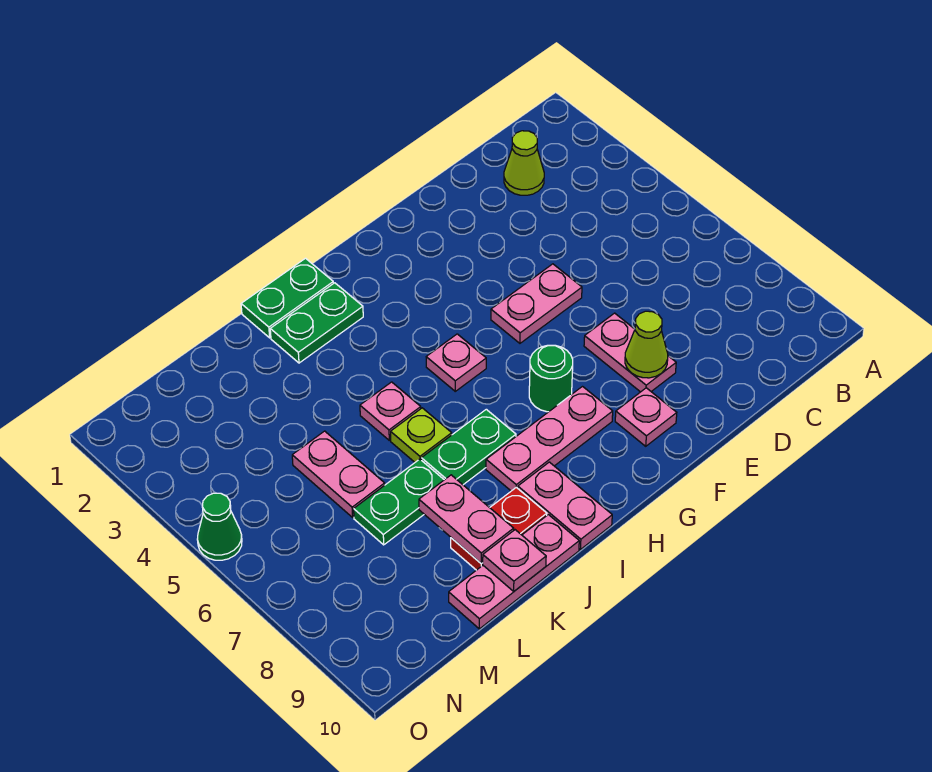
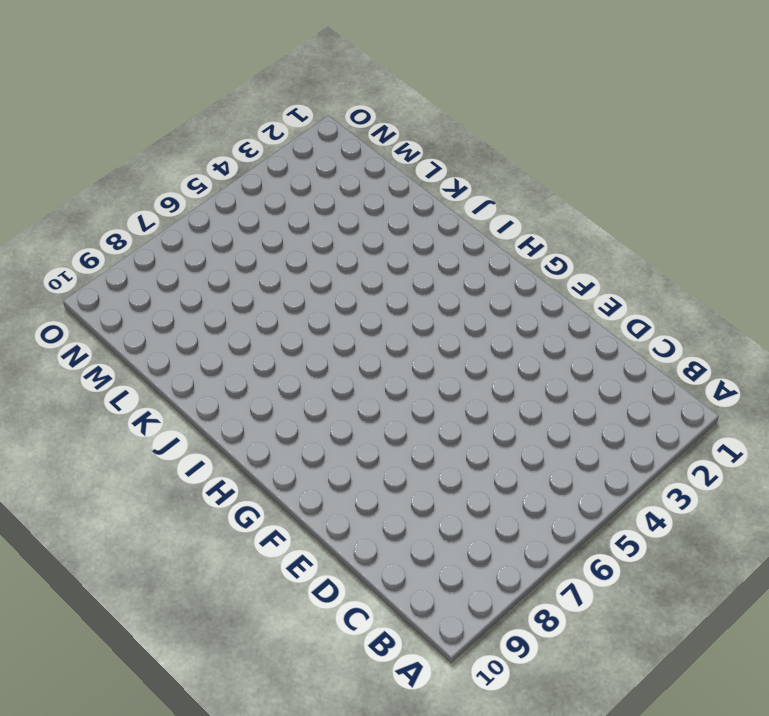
none -> lime cone C2 level 1
none -> pink plate E5:F5 level 1
none -> pink plate E7:E8 level 1

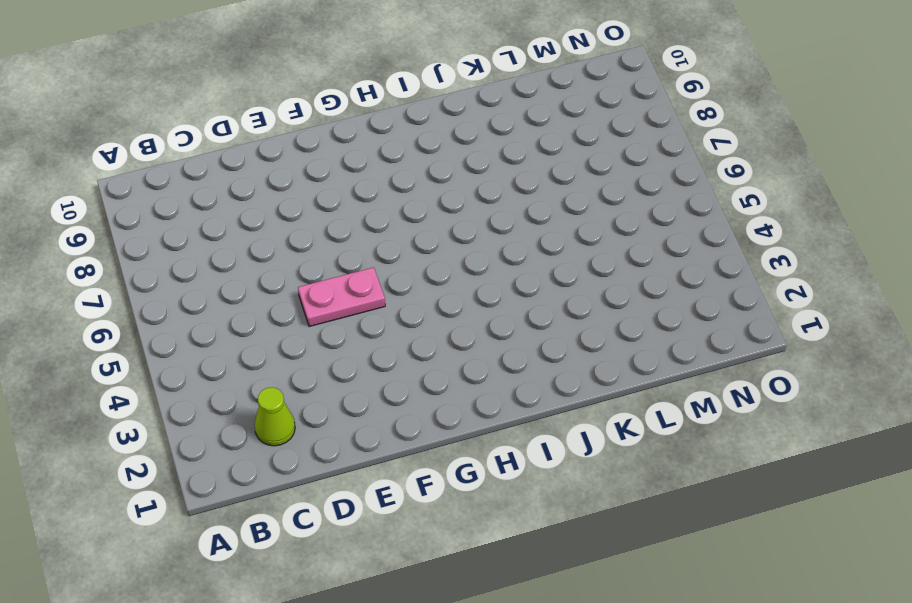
none -> pink plate E7:E8 level 1
none -> pink plate F9 level 1
none -> green round brick G7 level 1

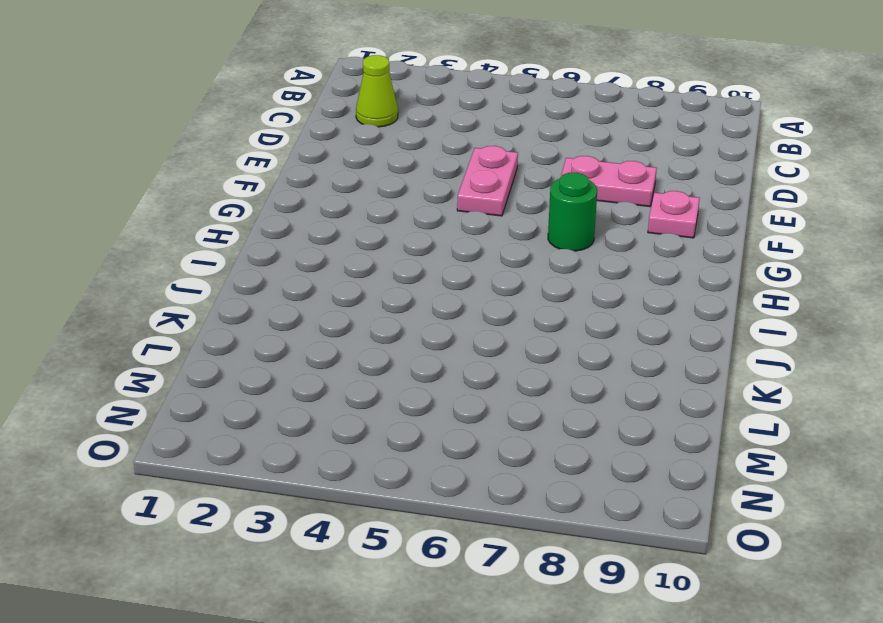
none -> pink plate G8:I8 level 1
none -> pink plate H5 level 1
none -> green plate I1:J1 level 1

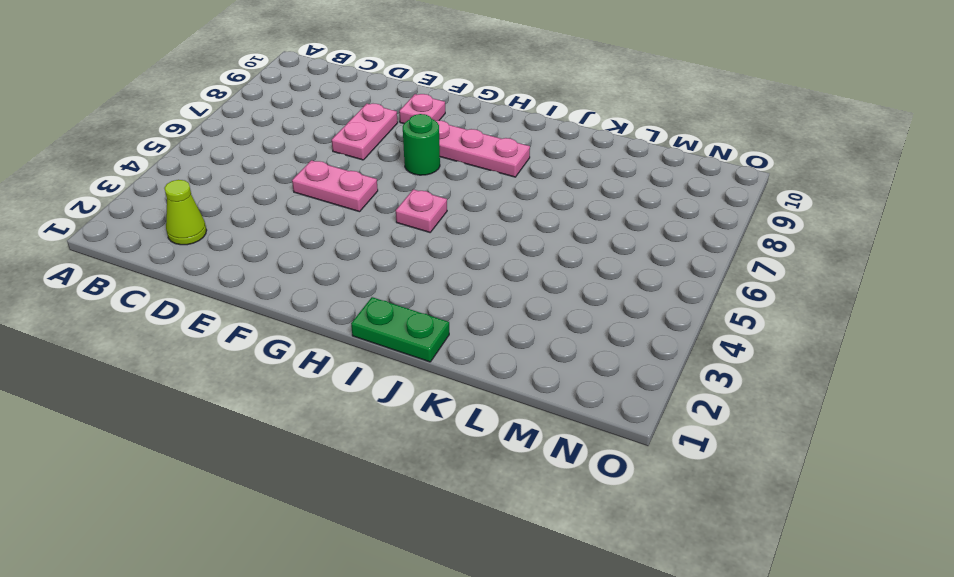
none -> green plate I2:J2 level 1
none -> green plate I7:J7 level 1
none -> pink plate I9:I10 level 1

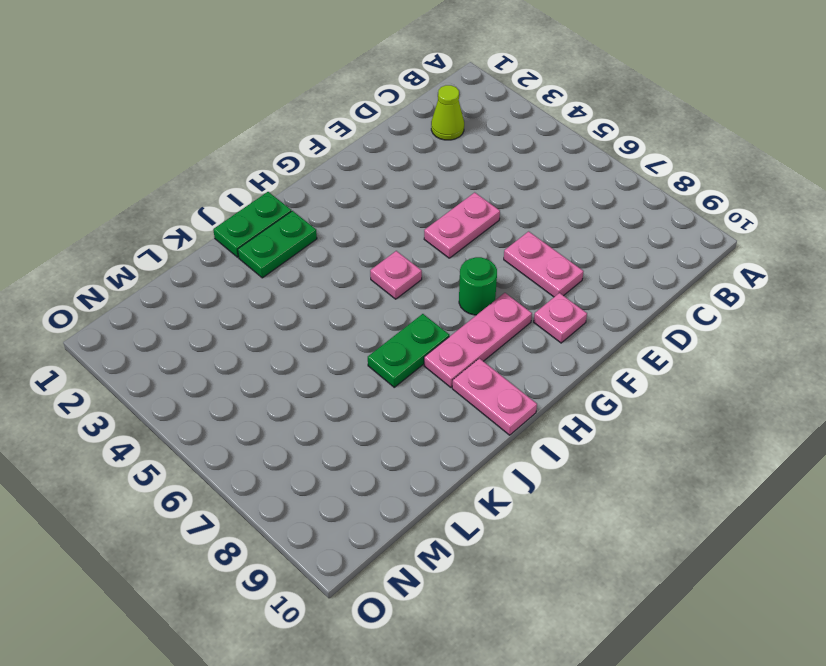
none -> pink plate J5 level 1
none -> lime plate J6 level 1
none -> red plate J9:K9 level 1

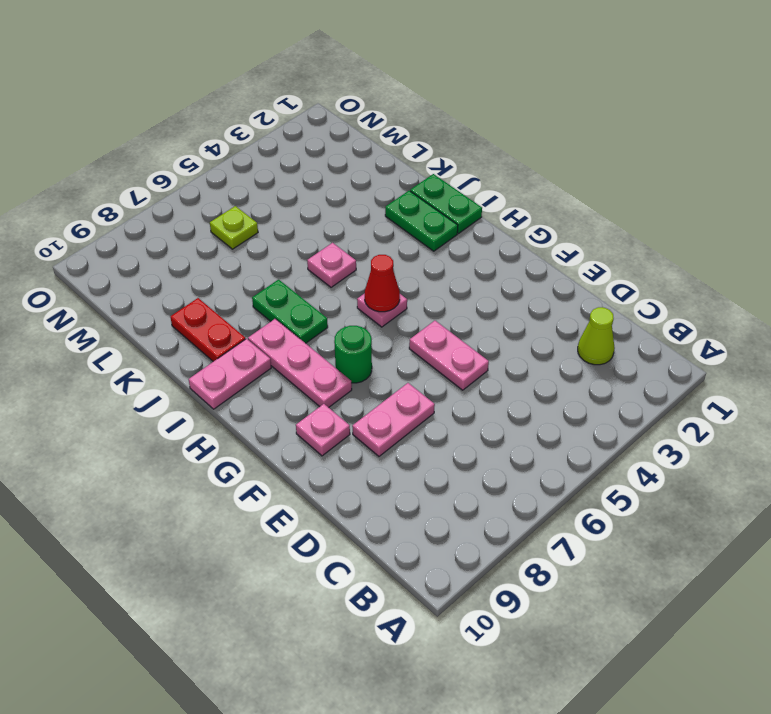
red cone H5 level 2 -> none
lime plate M6 level 1 -> lime plate J6 level 1
none -> pink plate J10:L10 level 1
none -> green plate K7:L7 level 1
none -> pink plate L5:L6 level 1

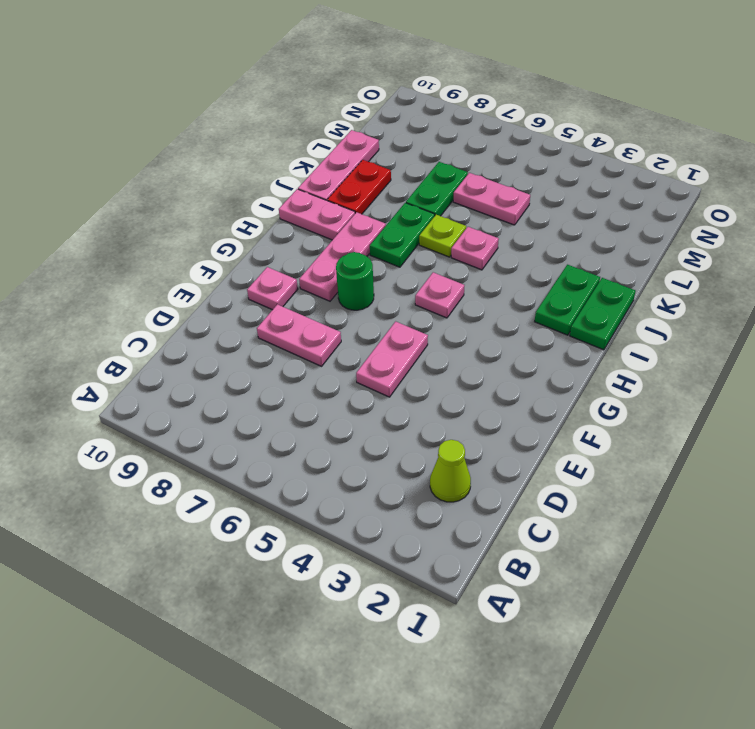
none -> green cone O5 level 1
none -> lime cone E8 level 2
none -> pink plate K8:K9 level 2

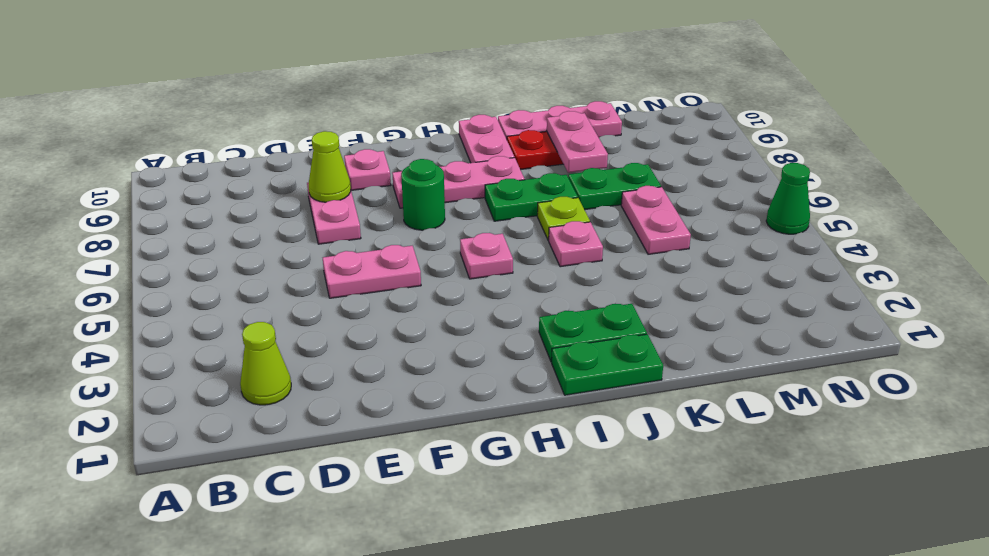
none -> pink plate K10 level 2

